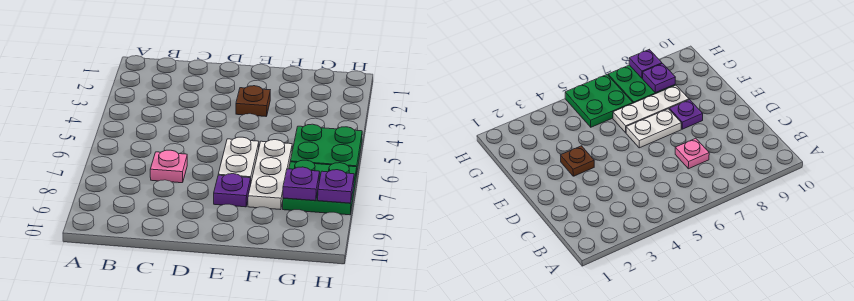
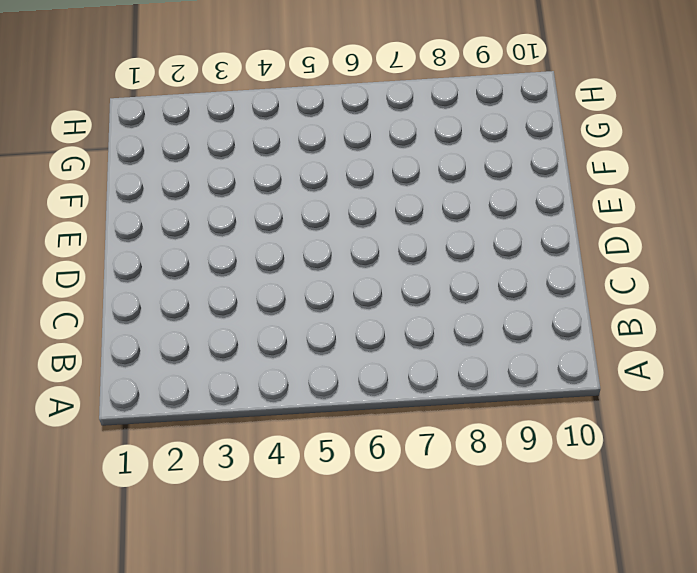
none -> pink plate C7 level 1
none -> brown plate E3 level 1

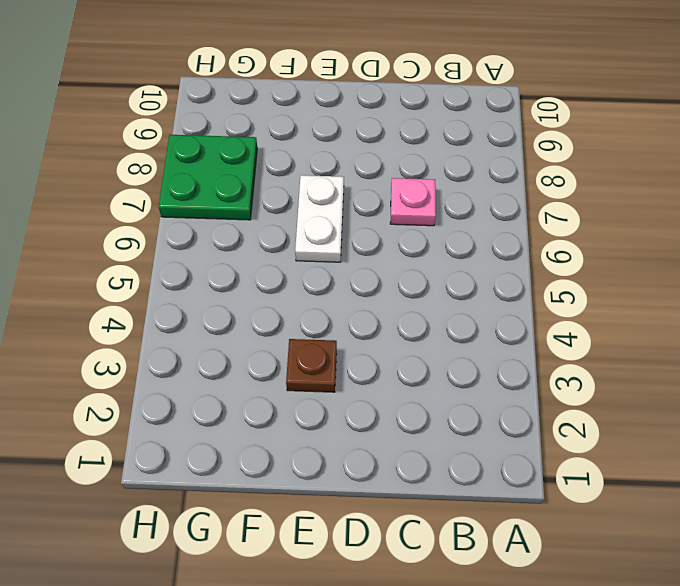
none -> purple plate E8 level 1
none -> white plate F6:F8 level 1

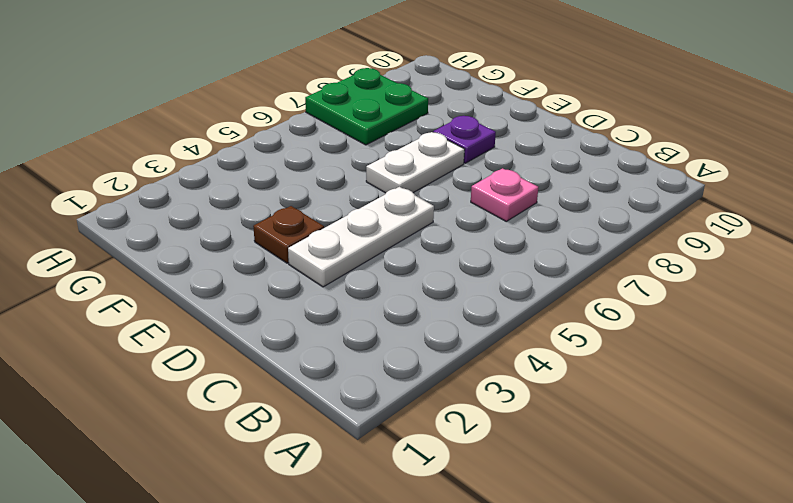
white plate D3:D5 level 1 -> white plate F6:F8 level 1
none -> green plate G5:H6 level 1
none -> purple plate G8 level 2

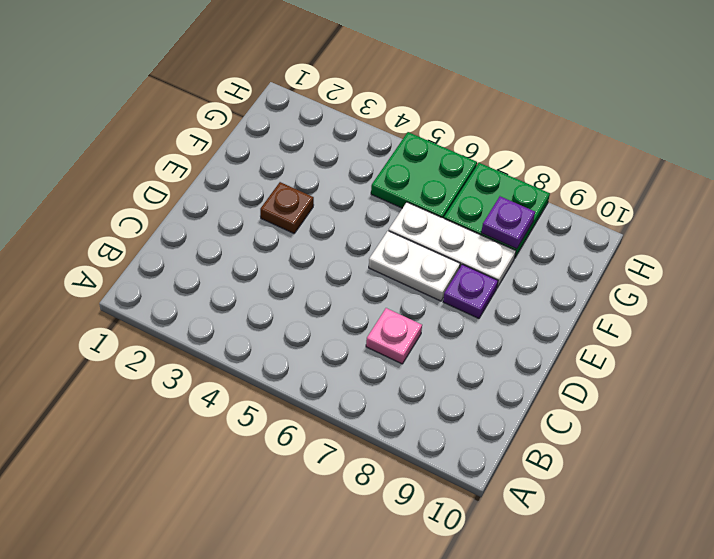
none -> purple plate H8 level 2

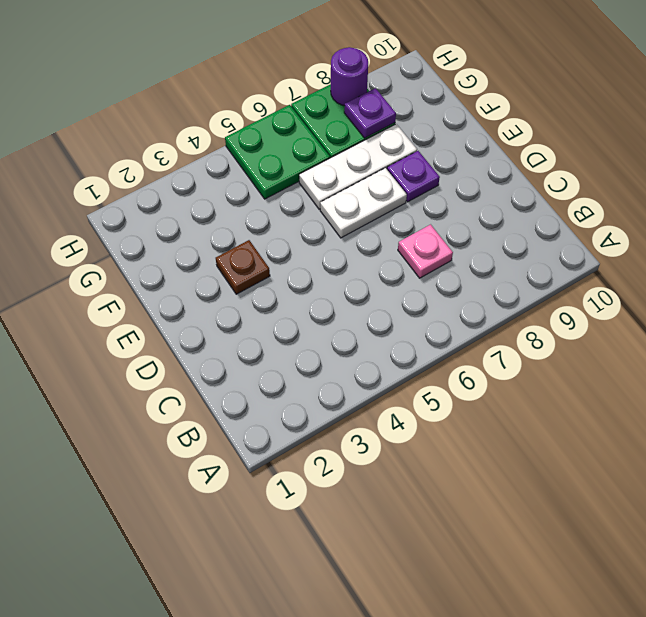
purple round brick H8 level 2 -> purple plate H8 level 2

